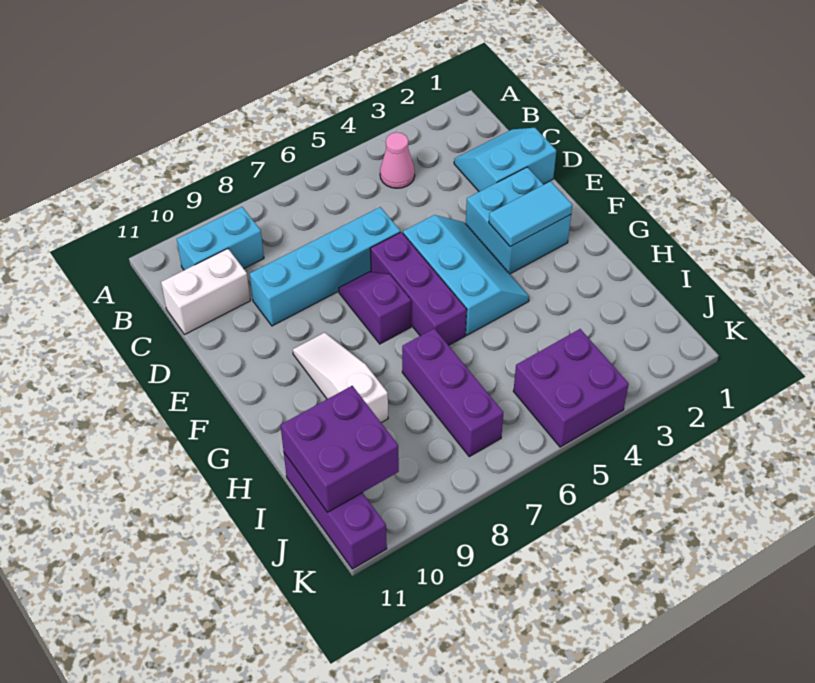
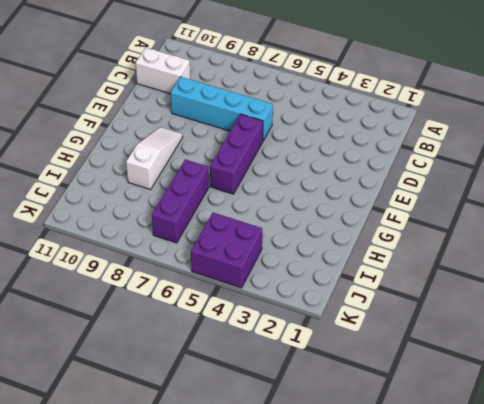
none -> pink cone B4 level 1
none -> cyan brick B9:B10 level 1
none -> cyan slope C1:D2 level 1 top D

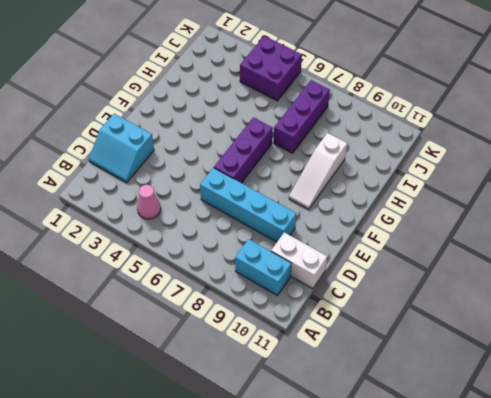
none -> cyan brick E2:F3 level 1
none -> cyan slope E4:G5 level 1 top 5
none -> purple slope E7:F7 level 1 top F

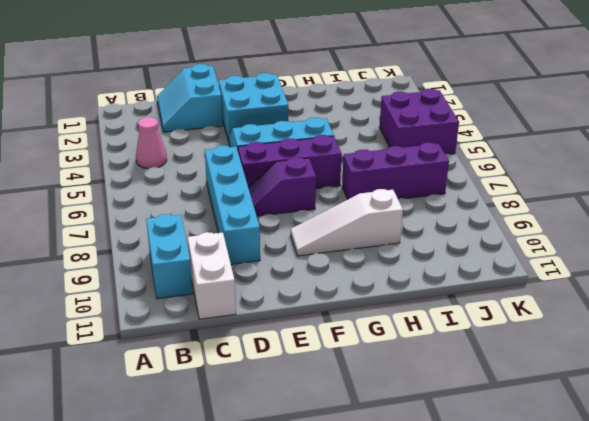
none -> purple brick I11:K11 level 1
none -> cyan tile F2:F3 level 2
none -> purple brick I10:J11 level 2

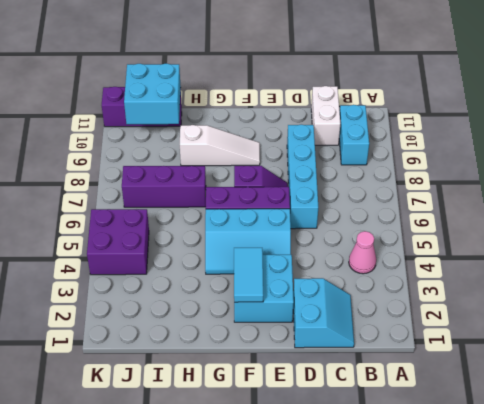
cyan brick I10:J11 level 2 -> purple brick I10:J11 level 2

